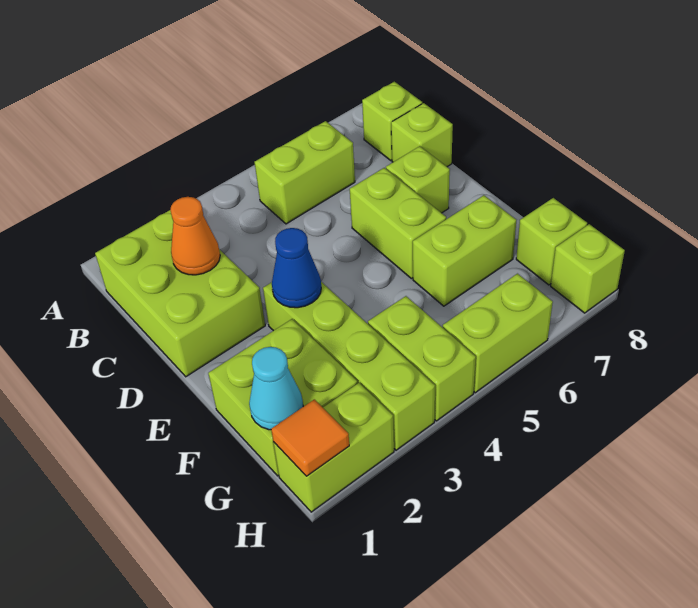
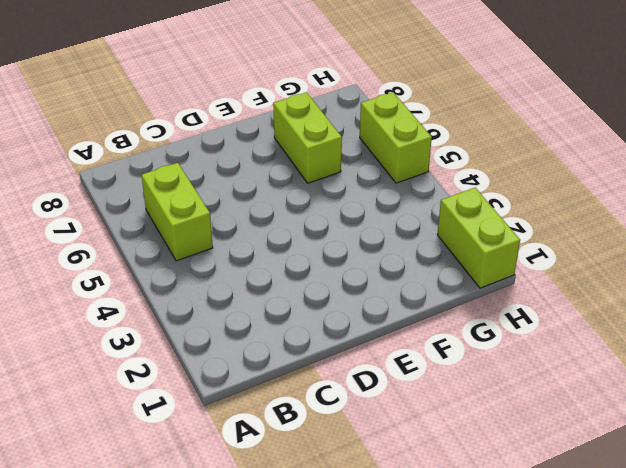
none -> lime brick B1:D2 level 1
none -> lime brick B8 level 1
none -> lime brick C8 level 1

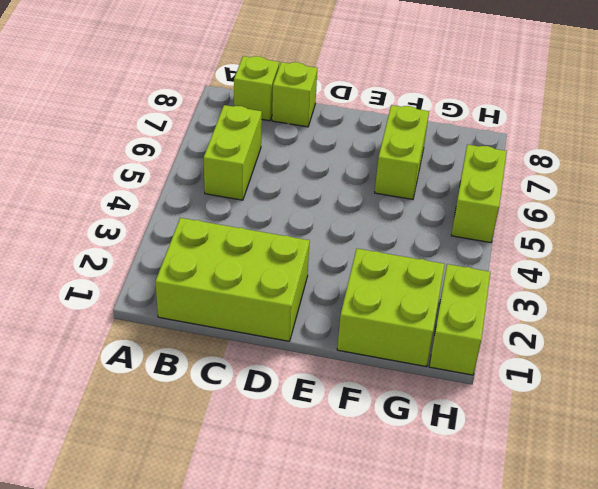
none -> lime brick D6:E6 level 1
none -> lime brick D7 level 1
none -> lime brick E3:H3 level 1

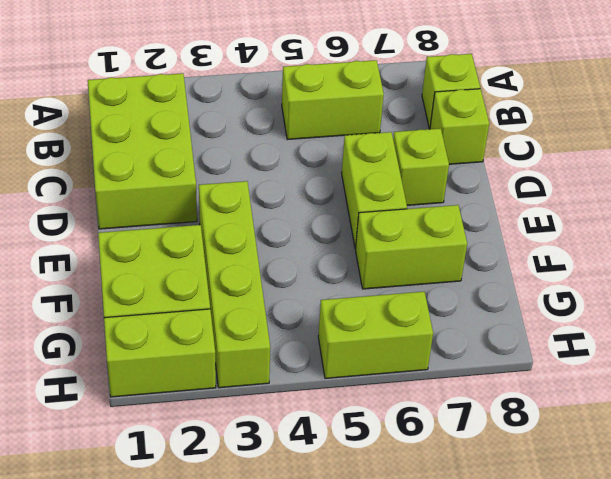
none -> lime brick G4:H4 level 1
none -> lime brick G8 level 1
none -> lime brick H8 level 1

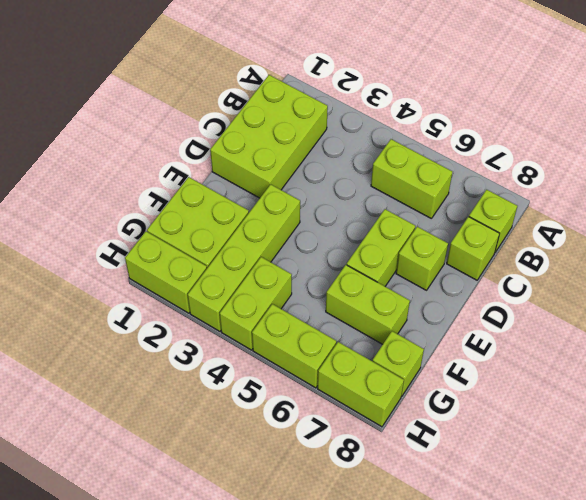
lime brick H7:H8 level 1 -> lime brick H8 level 1
none -> orange cone C2 level 2
none -> blue cone E3 level 2
none -> cyan cone G1 level 2

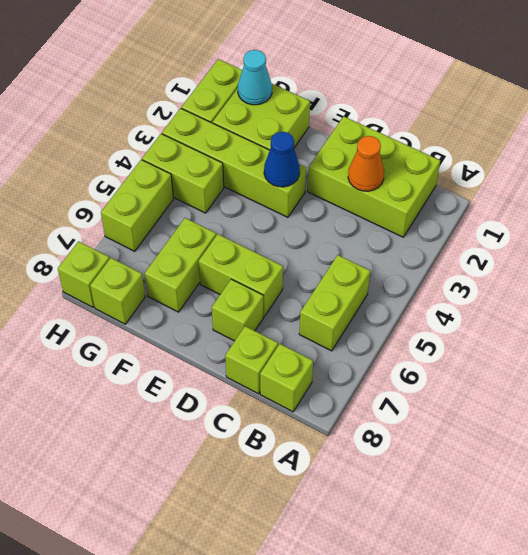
none -> orange tile H1 level 2

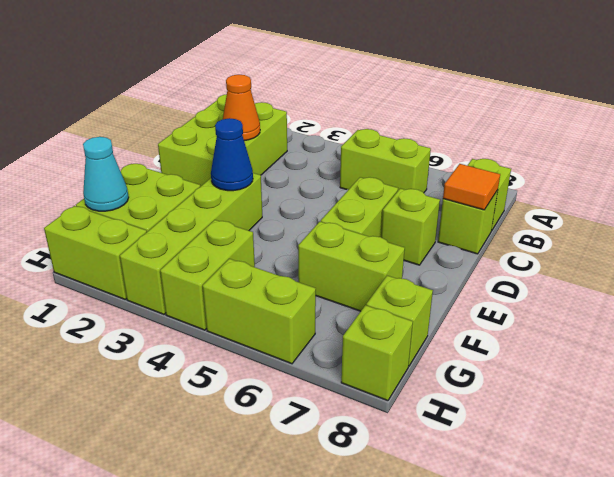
orange tile C8 level 2 -> orange tile H1 level 2

